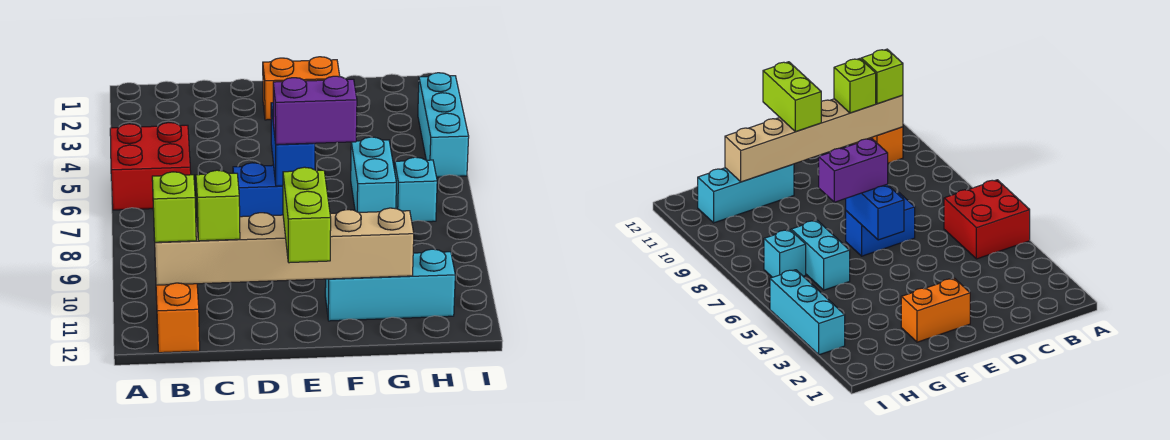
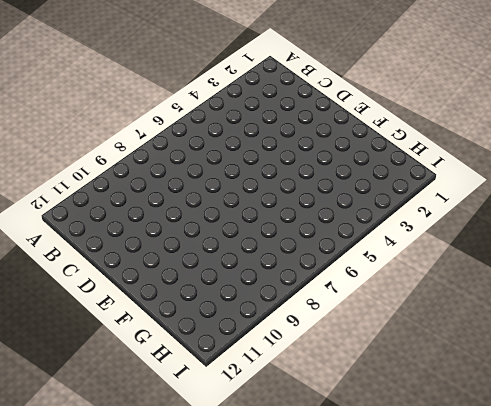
none -> red brick A5:B6 level 1
none -> orange brick B11:B12 level 1
none -> blue brick D7:E7 level 1

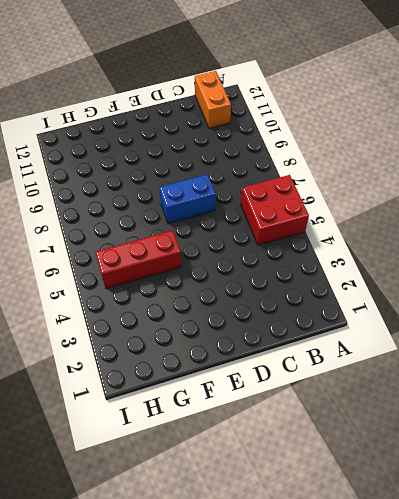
red brick F5:H5 level 1 -> none
none -> orange brick E2:F2 level 1
none -> cyan brick F11:H11 level 1
none -> cyan brick G6:G7 level 1

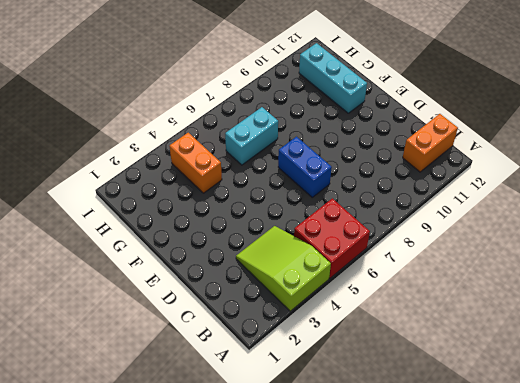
lime slope A3:C4 level 1 top A -> none
orange brick G4:H4 level 1 -> orange brick E2:F2 level 1
none -> cyan brick H7 level 1
none -> cyan brick I3:I5 level 1
none -> tan brick B11:G11 level 2

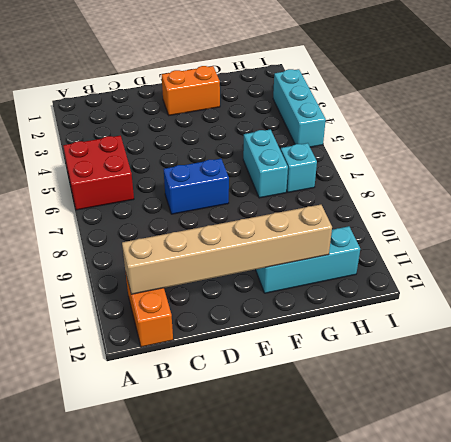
none -> blue brick E6:E7 level 2
none -> lime brick B11 level 3
none -> lime brick C11 level 3

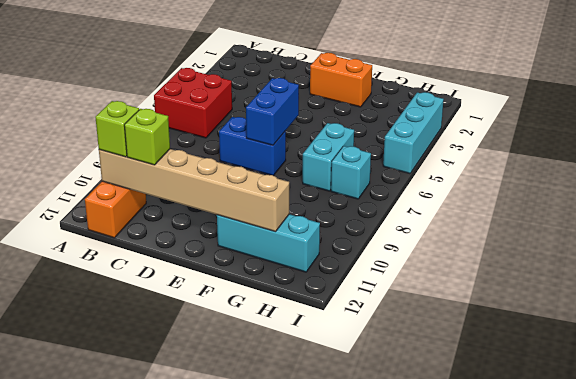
none -> purple brick E7:F7 level 3
none -> lime brick E11:E12 level 3

